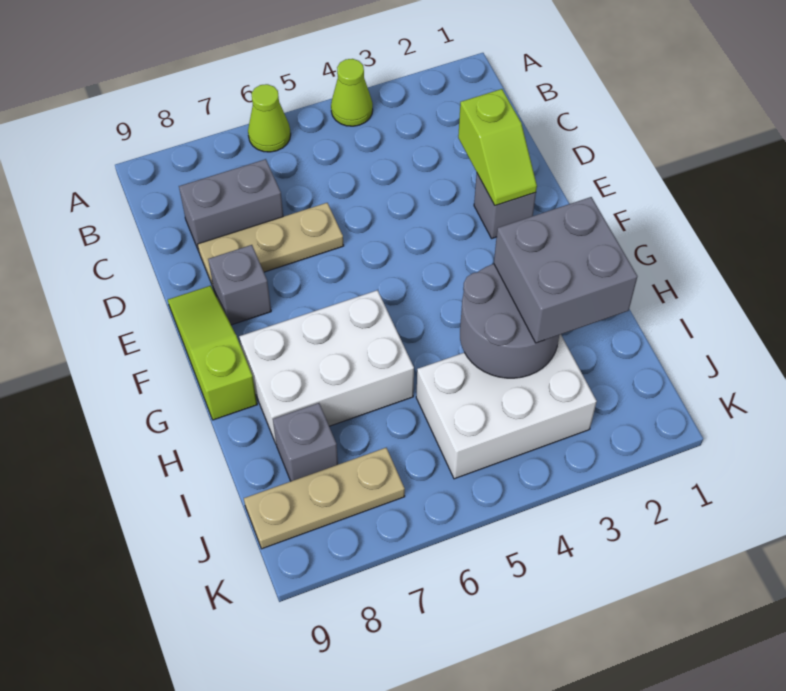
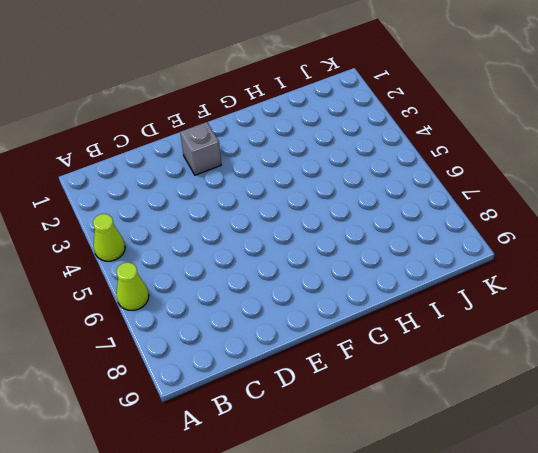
none -> grey brick C7:C8 level 1
none -> tan plate D6:D8 level 1
none -> grey brick E8 level 1

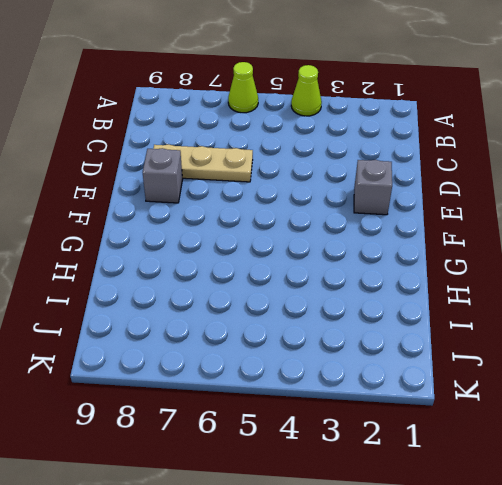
none -> grey brick C7:C8 level 1
none -> lime slope E9:G9 level 1 top G
none -> white brick G6:H8 level 1

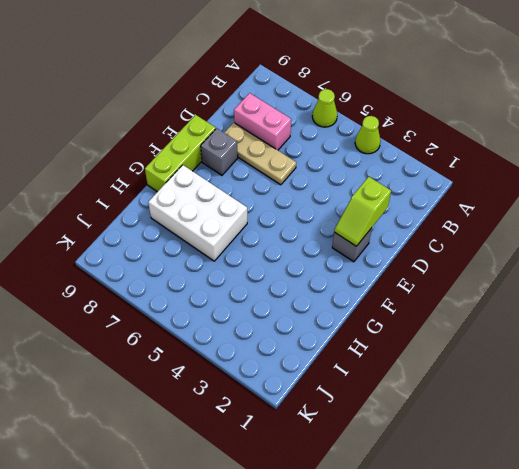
pink brick C7:C8 level 1 -> grey brick C7:C8 level 1
lime brick E9:G9 level 1 -> lime slope E9:G9 level 1 top G
none -> white brick I3:J5 level 1
none -> grey brick I8 level 1
none -> tan plate J7:J9 level 1

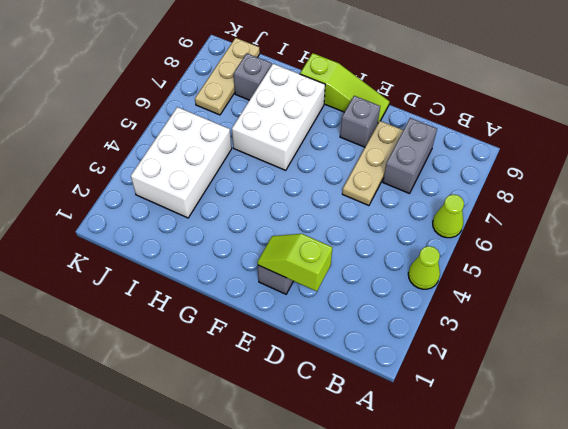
none -> grey round brick H3:I4 level 2
none -> grey brick H2:I3 level 3

